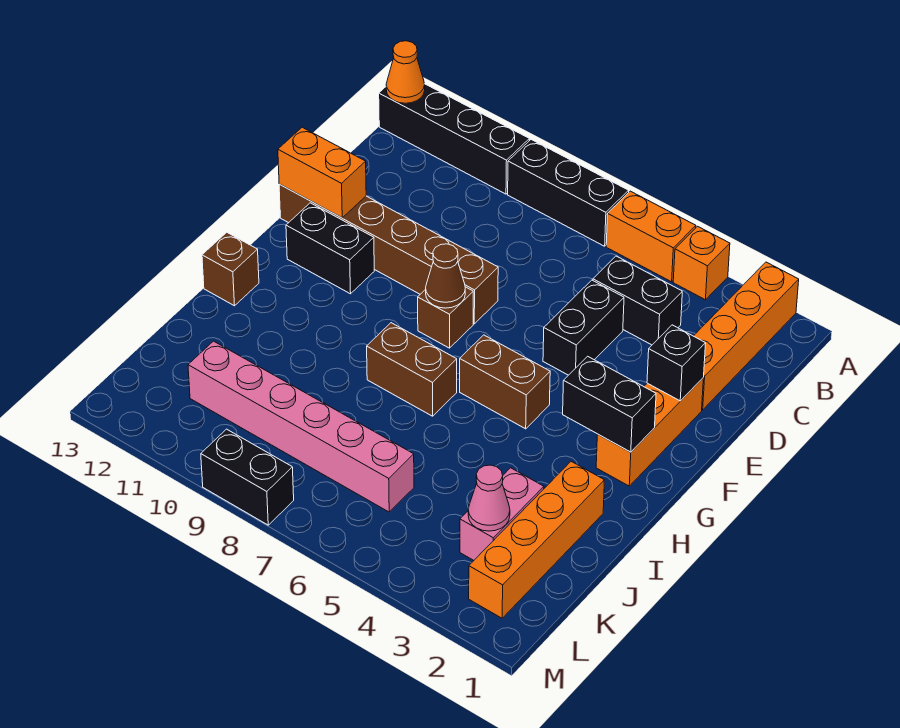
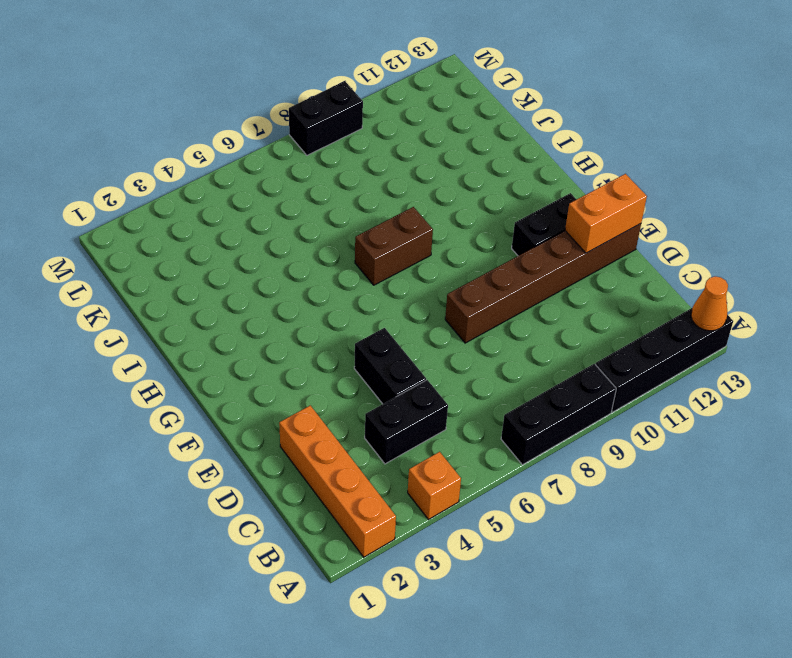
none -> orange brick A5:A6 level 1
none -> orange brick E2:G2 level 1
none -> brown brick F8 level 1

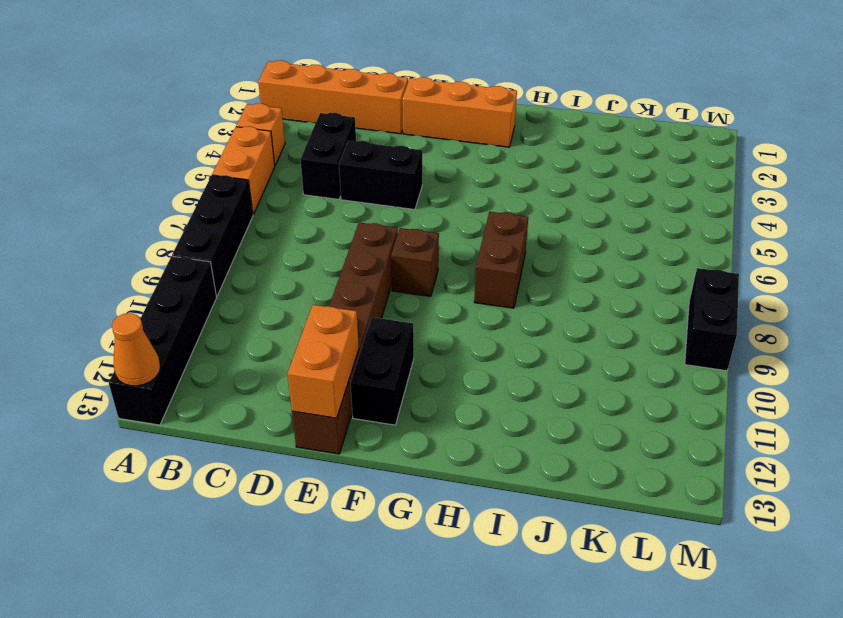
none -> brown brick G5:G6 level 1
none -> brown brick H13 level 1
none -> orange brick I2:L2 level 1

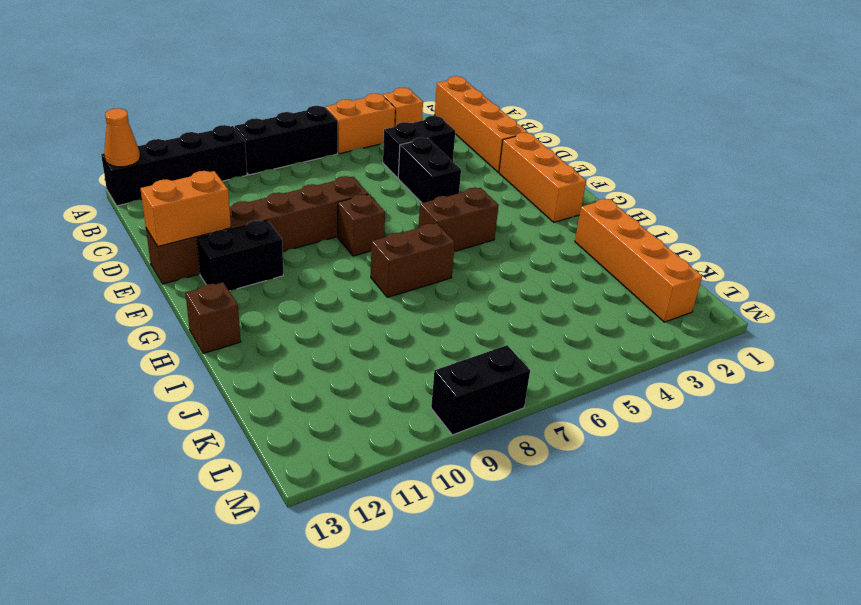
none -> pink brick J3:K3 level 1
none -> pink brick K6:K11 level 1
none -> black brick E2 level 2

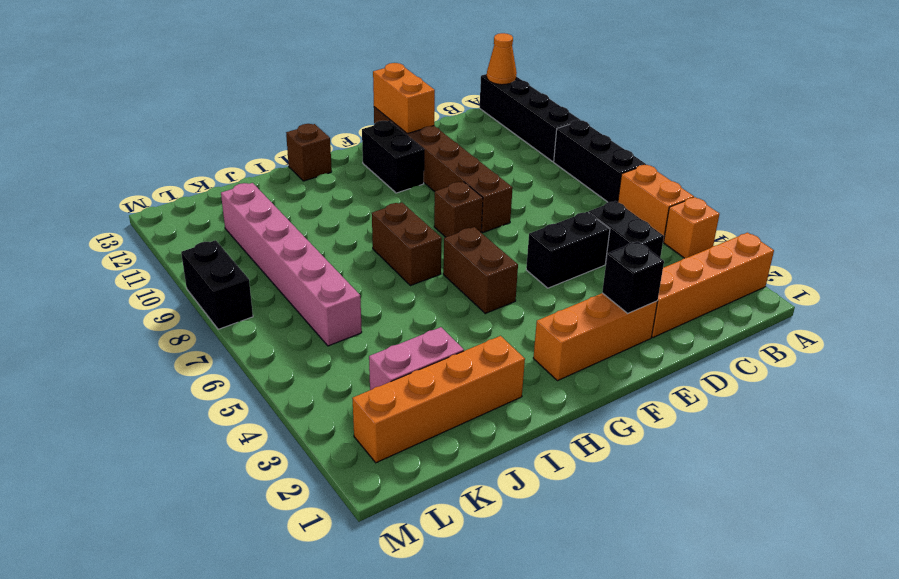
none -> brown cone F8 level 2
none -> black brick G2:G3 level 2
none -> pink cone K3 level 2

